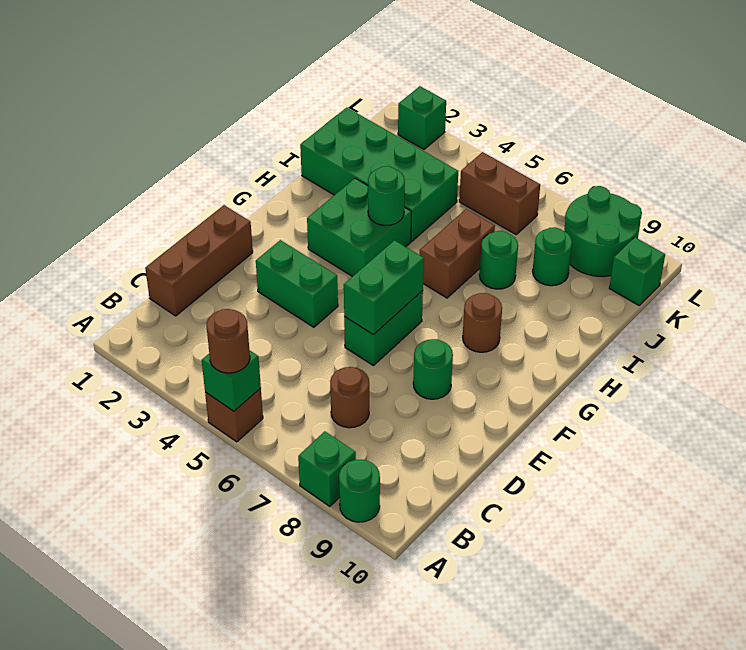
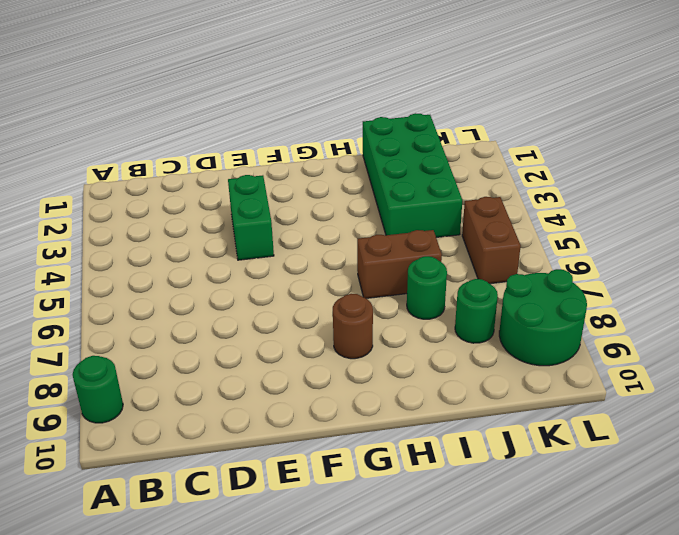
none -> brown brick A5 level 1
none -> green brick A8 level 1
none -> brown brick C1:E1 level 1

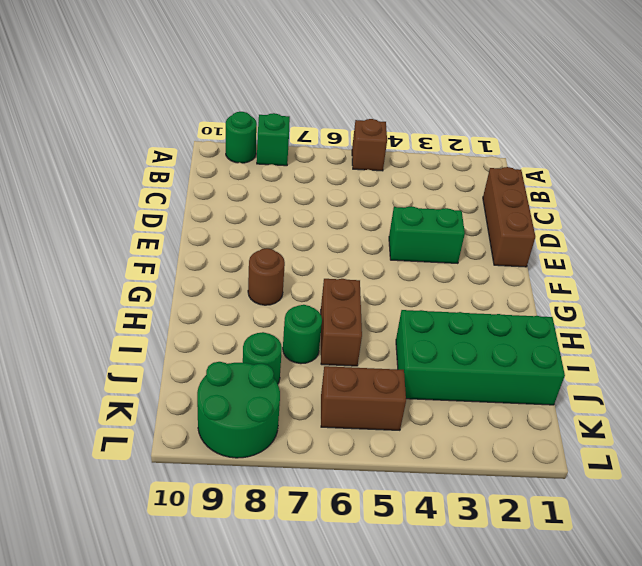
none -> brown round brick C7 level 1
none -> green brick E6:F6 level 1
none -> green round brick E8 level 1

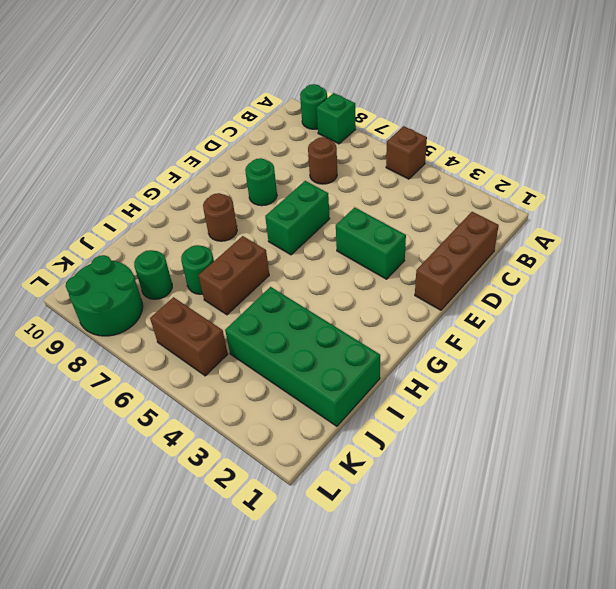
none -> green brick G3:H4 level 1
none -> green brick K10 level 1
none -> green brick L2 level 1

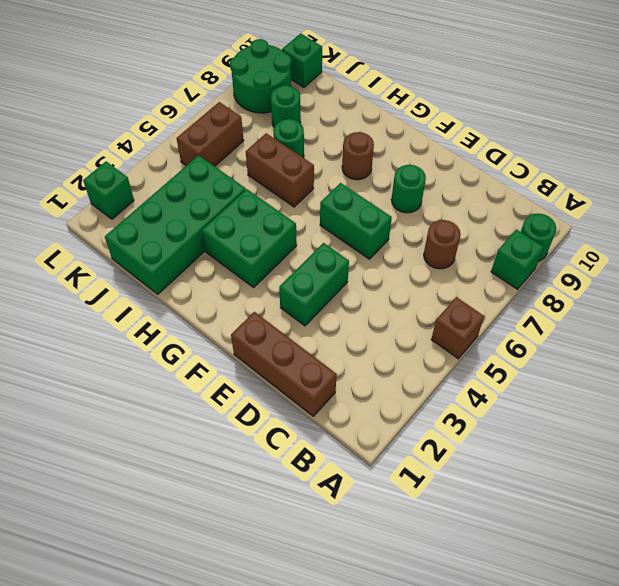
none -> green brick A5 level 2
none -> green brick E6:F6 level 2
none -> green round brick H4 level 2

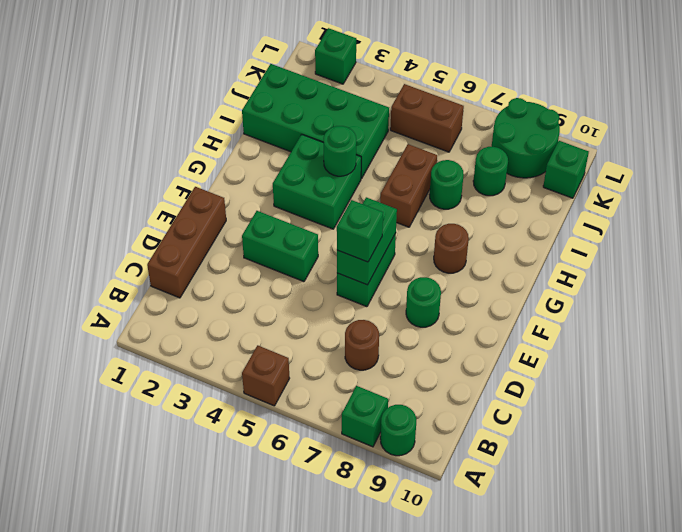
green brick E6 level 3 -> green brick A5 level 2
none -> brown round brick A5 level 3

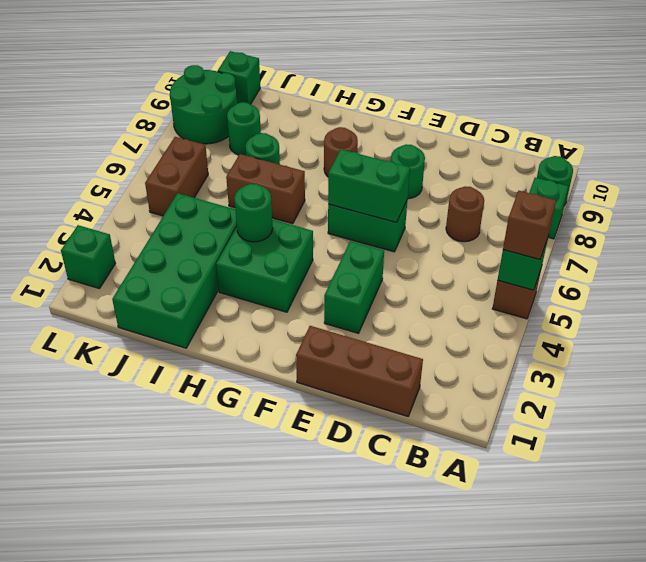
brown brick A5 level 3 -> brown round brick A5 level 3

